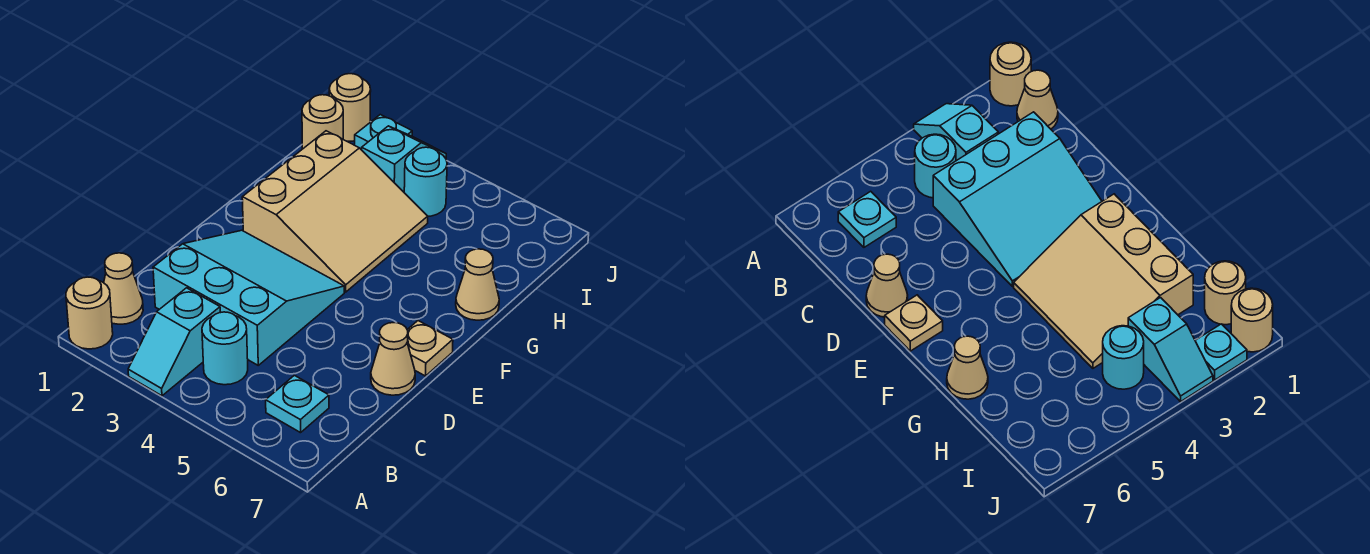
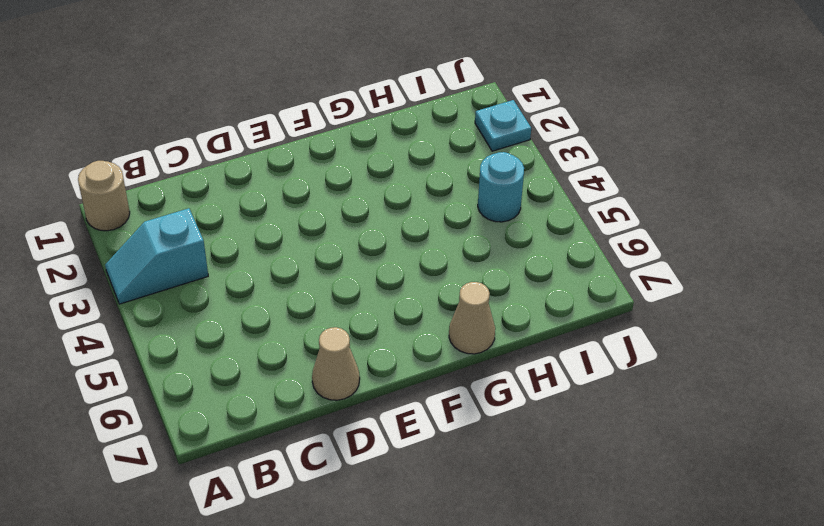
none -> tan cone B1 level 1
none -> cyan round brick B4 level 1
none -> cyan plate B6 level 1

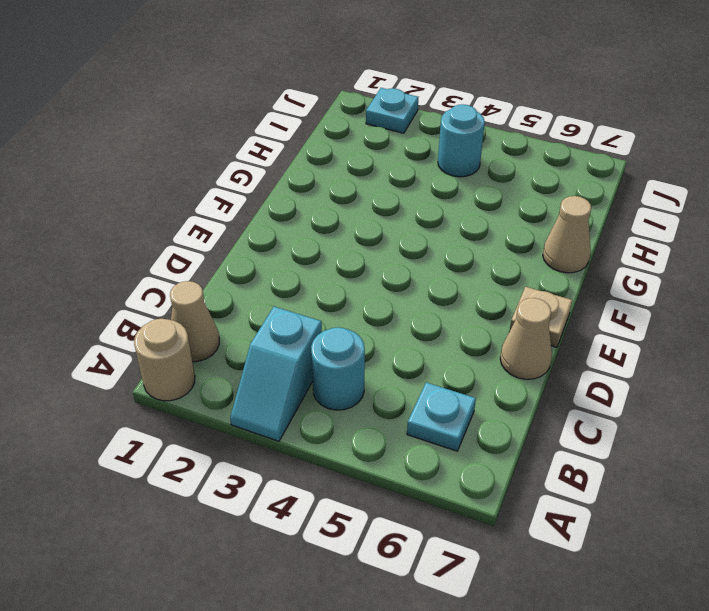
none -> cyan slope C2:E4 level 1 top C
none -> tan slope F2:H4 level 1 top 2
none -> tan round brick I1 level 1

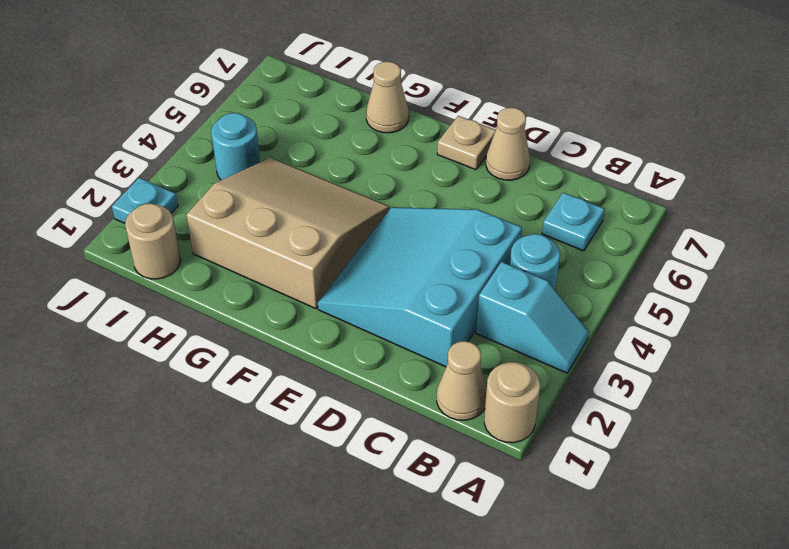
none -> cyan slope I3:J3 level 1 top I
none -> tan round brick J1 level 1

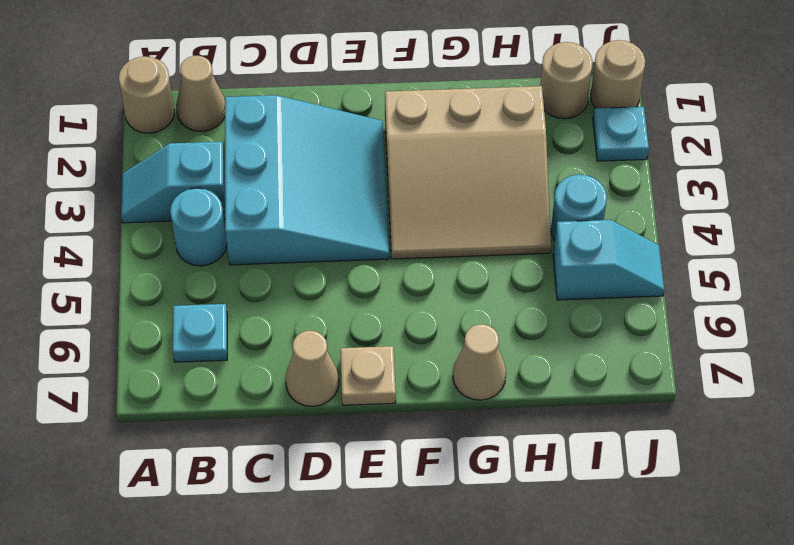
cyan slope I5:J5 level 1 top I -> cyan slope I3:J3 level 1 top I

